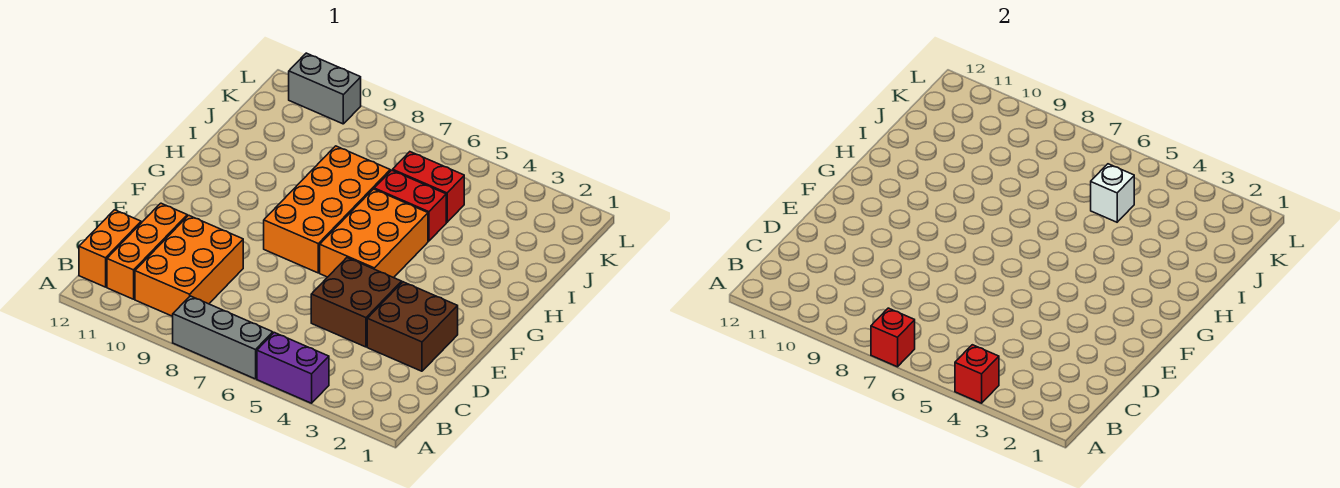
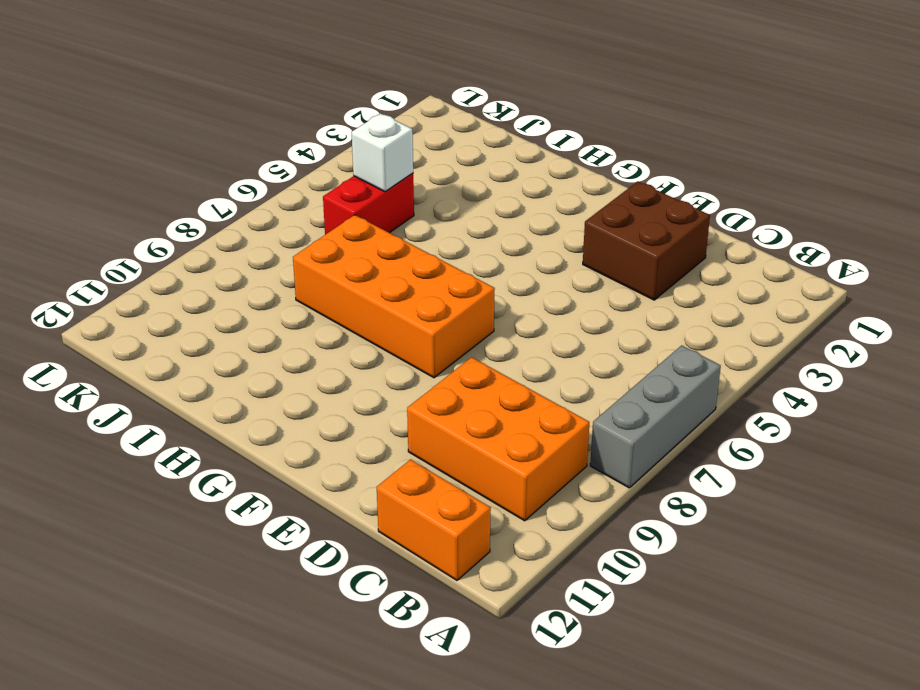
none -> purple brick A4:A5 level 1
none -> orange brick B11:D11 level 1
none -> brown brick D4:E5 level 1

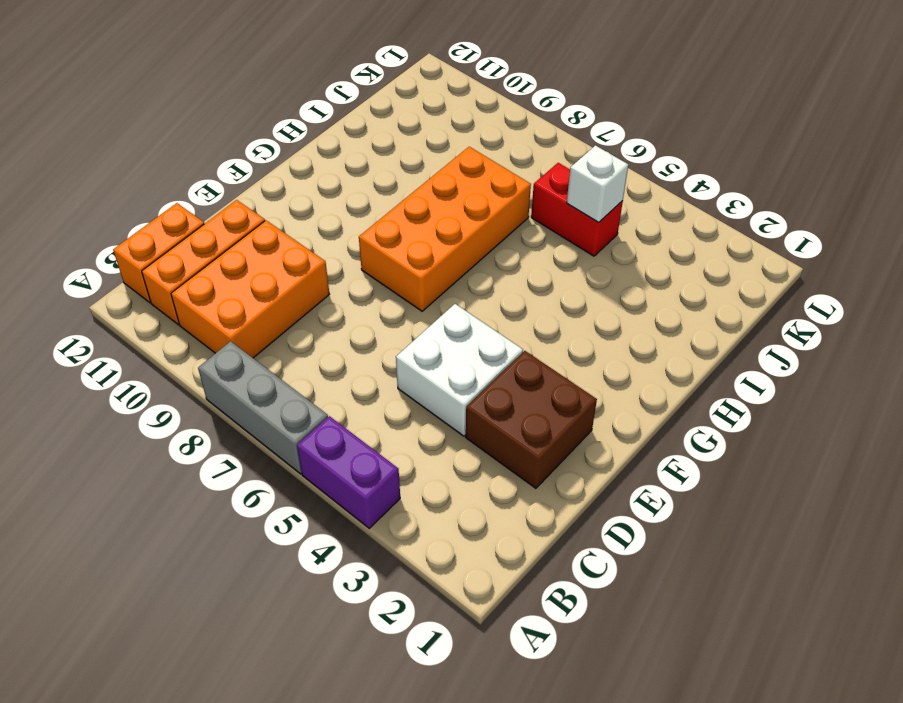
white brick D4:E5 level 1 -> brown brick D4:E5 level 1
none -> orange brick F5:H6 level 1
none -> red brick I5:I6 level 1
none -> grey brick L10:L11 level 1

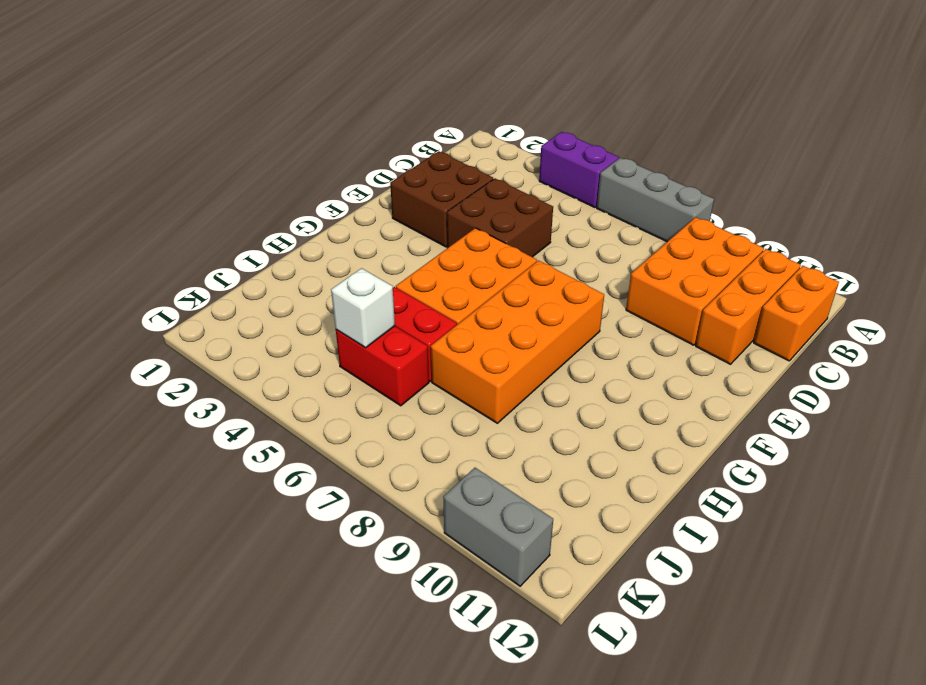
none -> red brick A4 level 2
none -> red brick A7 level 2

